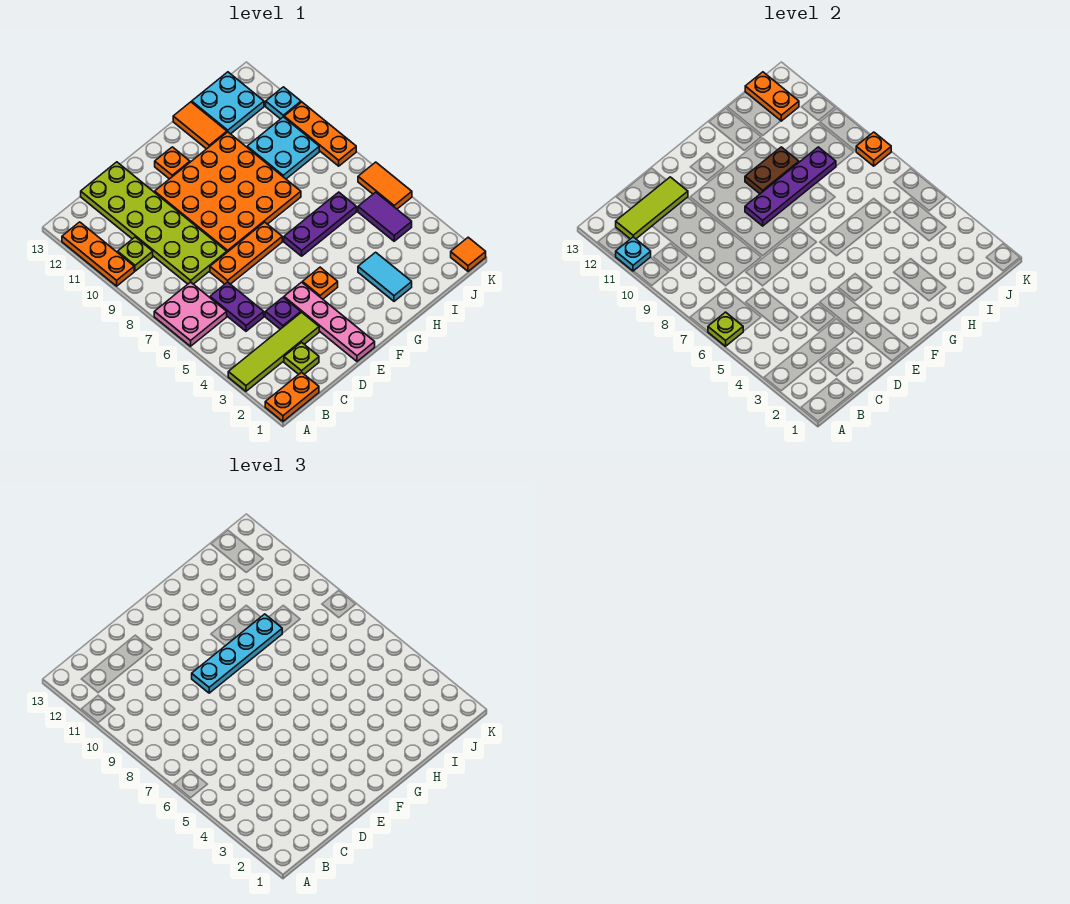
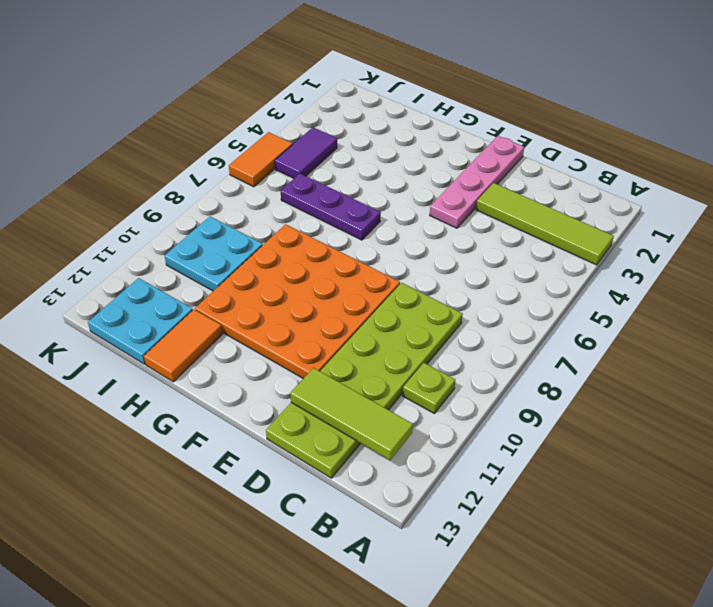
none -> orange plate A1:B1 level 1
none -> pink plate A6:B7 level 1
none -> orange plate A10:A12 level 1
none -> lime plate C2 level 1

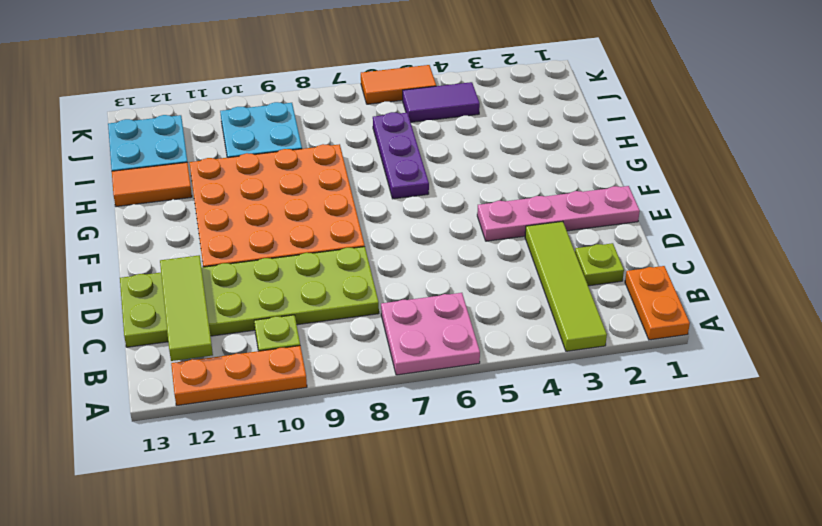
none -> purple plate C5:C6 level 1
none -> purple plate D4 level 1
none -> orange plate D7:F7 level 1
none -> orange plate F4 level 1

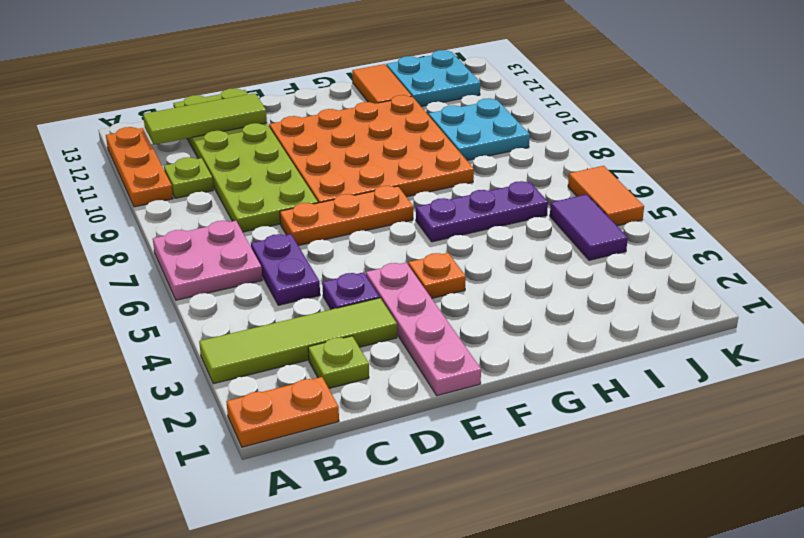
none -> orange plate F12 level 1
none -> cyan tile H2:H3 level 1
none -> orange tile K1 level 1
none -> orange plate K8:K10 level 1

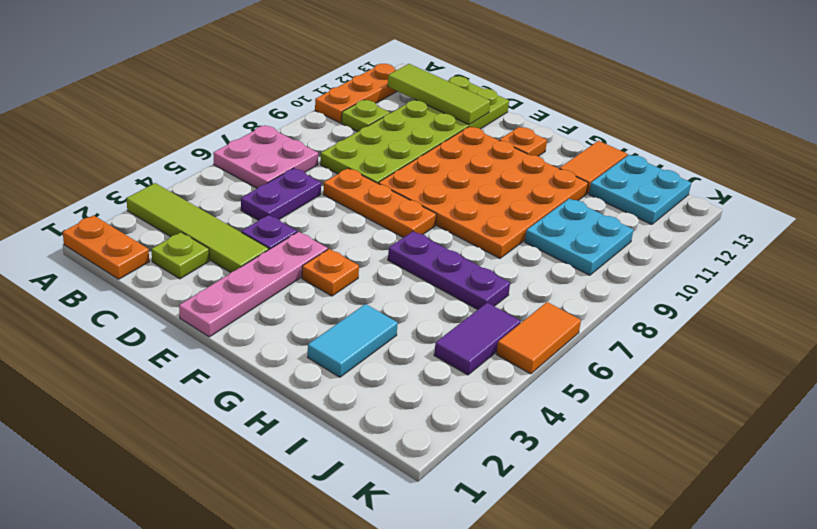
none -> orange tile K1 level 1
none -> orange plate K8:K10 level 1
none -> cyan plate K11 level 1
none -> lime plate A6 level 2

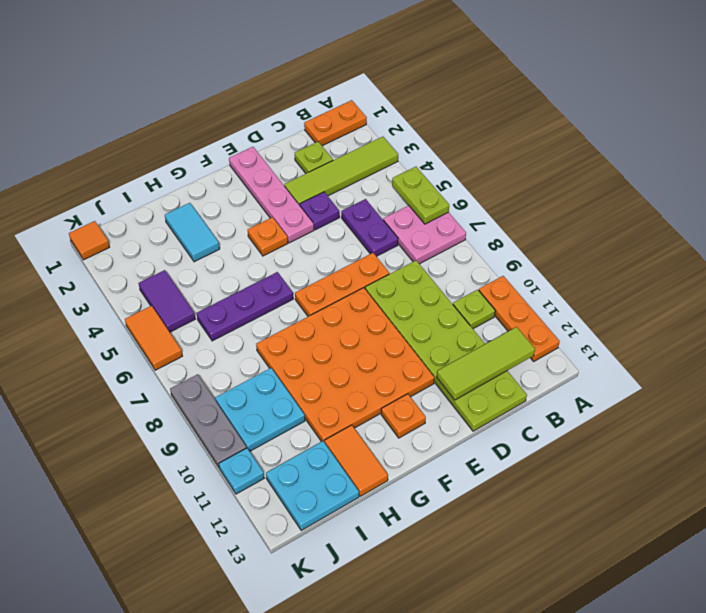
lime plate A5:A6 level 2 -> lime plate A6 level 2
grey plate K8:K10 level 1 -> orange plate K8:K10 level 1
none -> cyan plate A11 level 2
none -> purple plate F9:I9 level 2
none -> brown plate G10:H10 level 2
none -> orange plate J12:J13 level 2

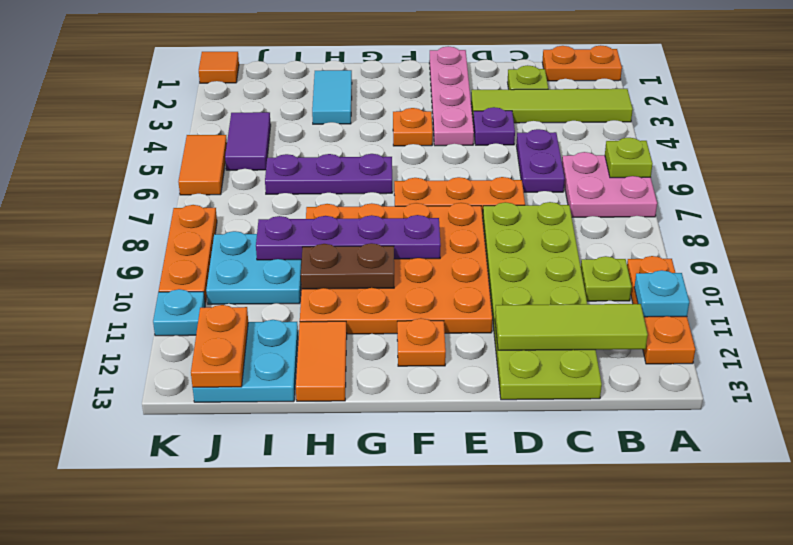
none -> orange plate K8 level 2
none -> cyan plate E9:H9 level 3

